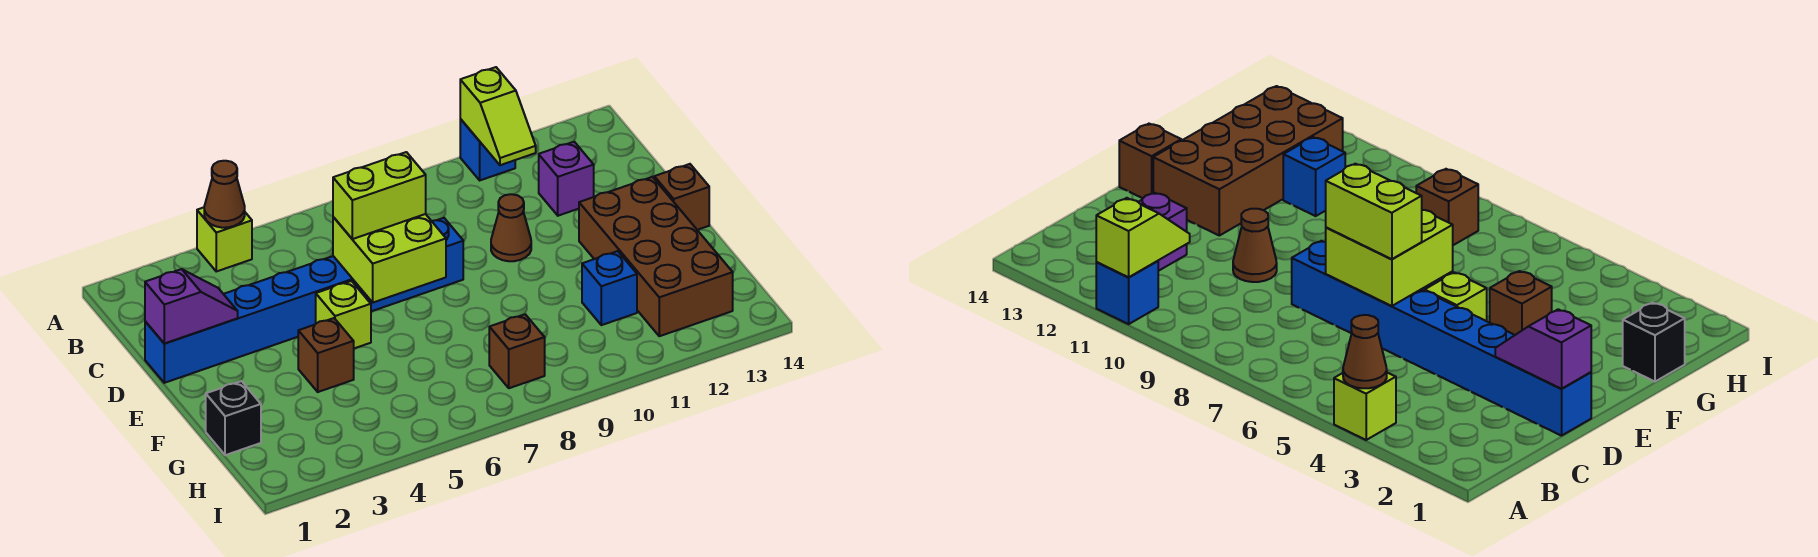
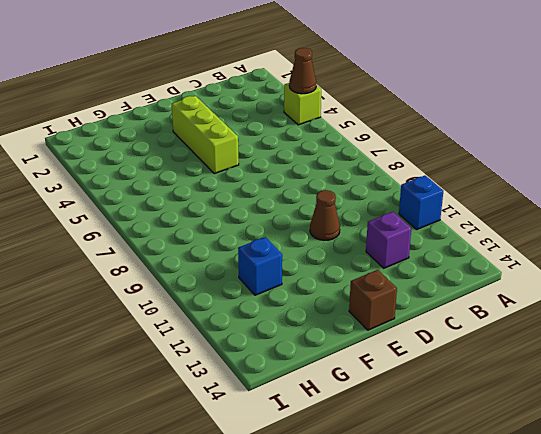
lime brick E3:E5 level 1 -> lime brick E5 level 1
none -> blue brick D1:D8 level 1
none -> brown brick E12:H13 level 1
none -> brown brick F4 level 1

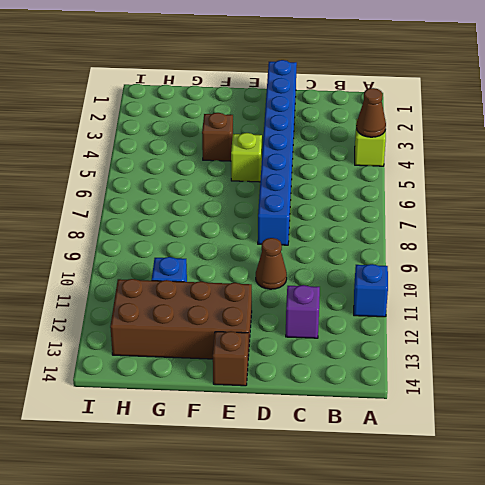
none -> black brick G1 level 1
none -> brown brick H8 level 1
none -> lime slope A11:B11 level 2 top A

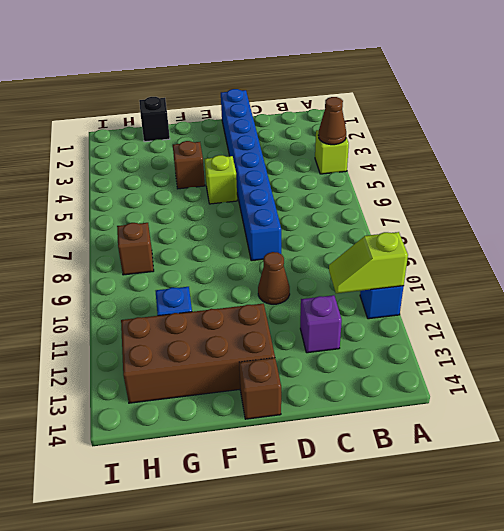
none -> purple slope D1:D2 level 2 top 1
none -> lime brick D6:E7 level 2
none -> lime brick D6:D7 level 3

